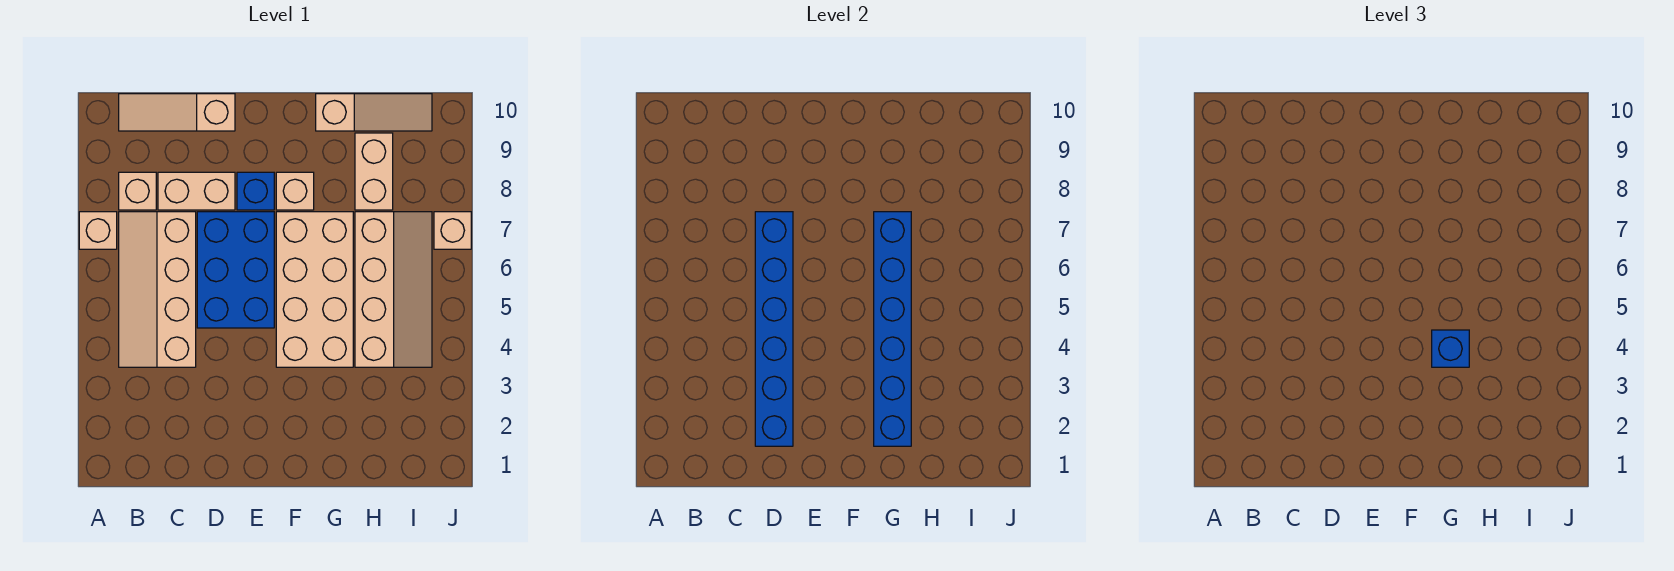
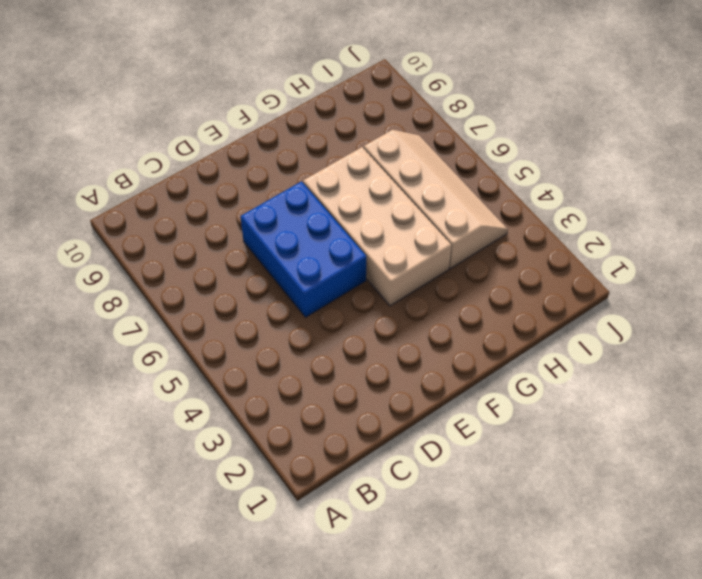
none -> tan brick A7 level 1
none -> tan slope B4:C7 level 1 top C
none -> tan brick B8 level 1

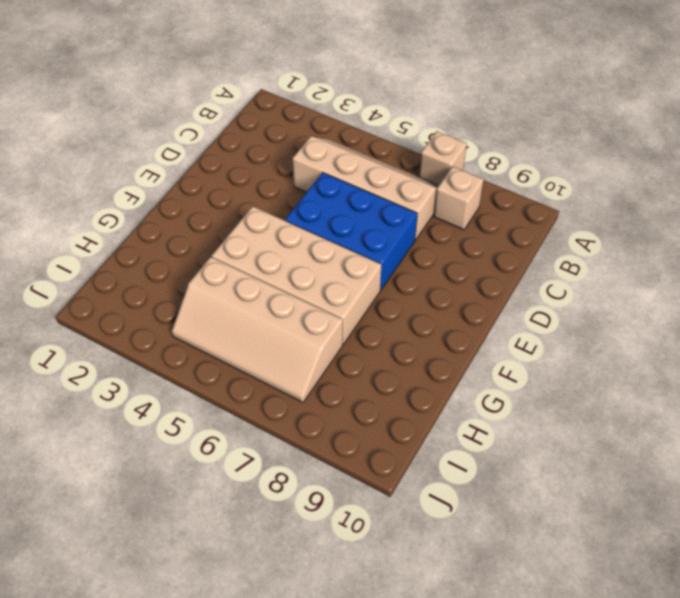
none -> tan slope B10:D10 level 1 top D
none -> tan brick C8:D8 level 1
none -> blue brick E8 level 1

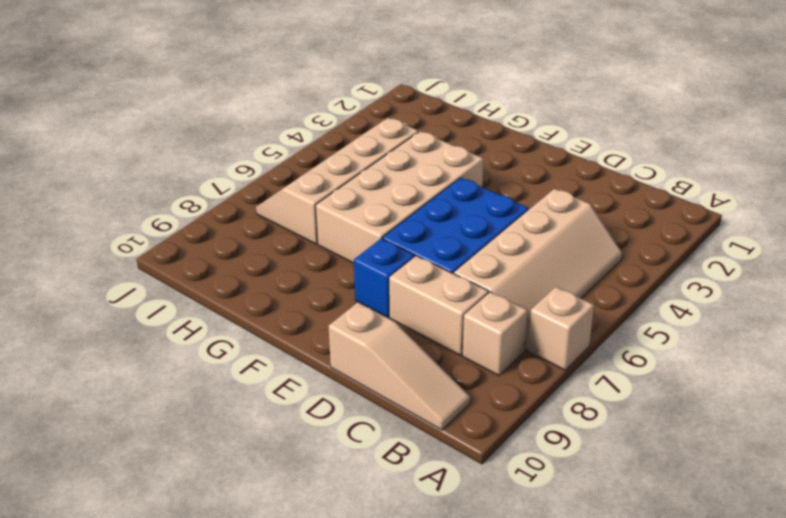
none -> tan brick F8 level 1
none -> tan slope G10:I10 level 1 top G
none -> tan brick H8:H9 level 1

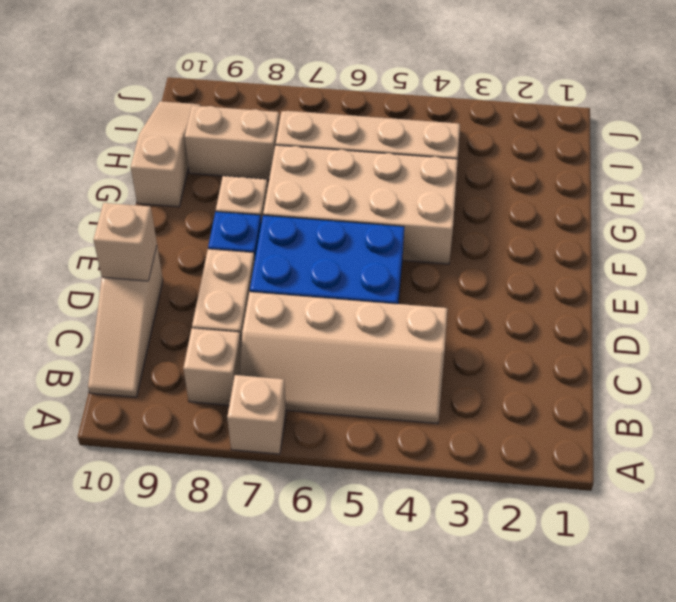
tan brick D10 level 2 -> tan brick J7 level 1
none -> blue brick D2:D7 level 2
none -> blue brick G2:G7 level 2
none -> blue brick G4 level 3

